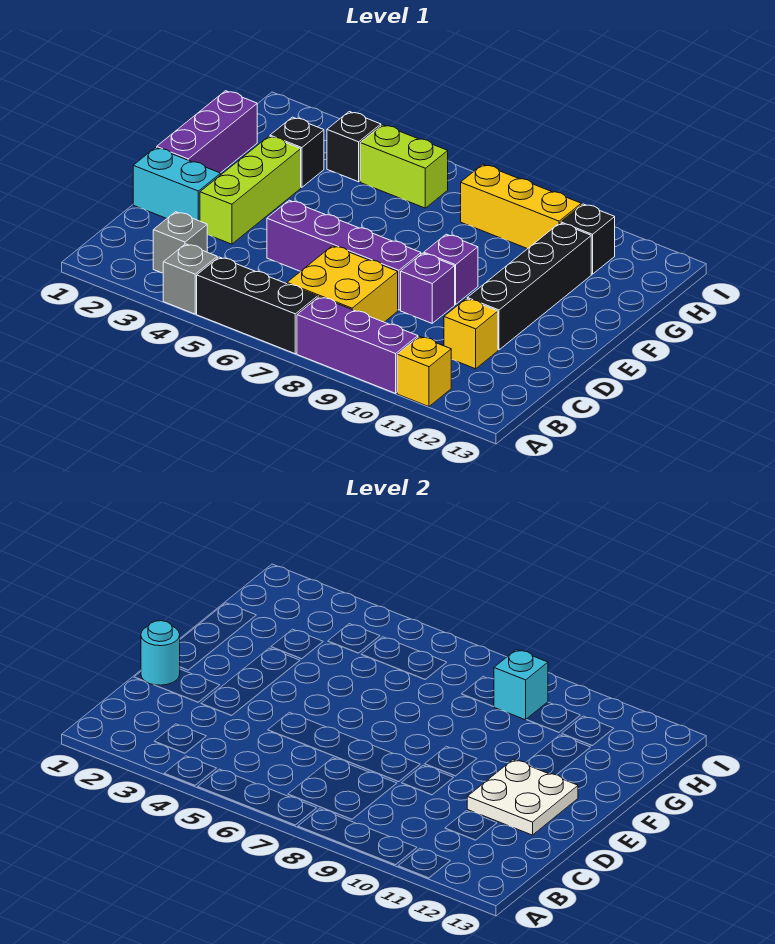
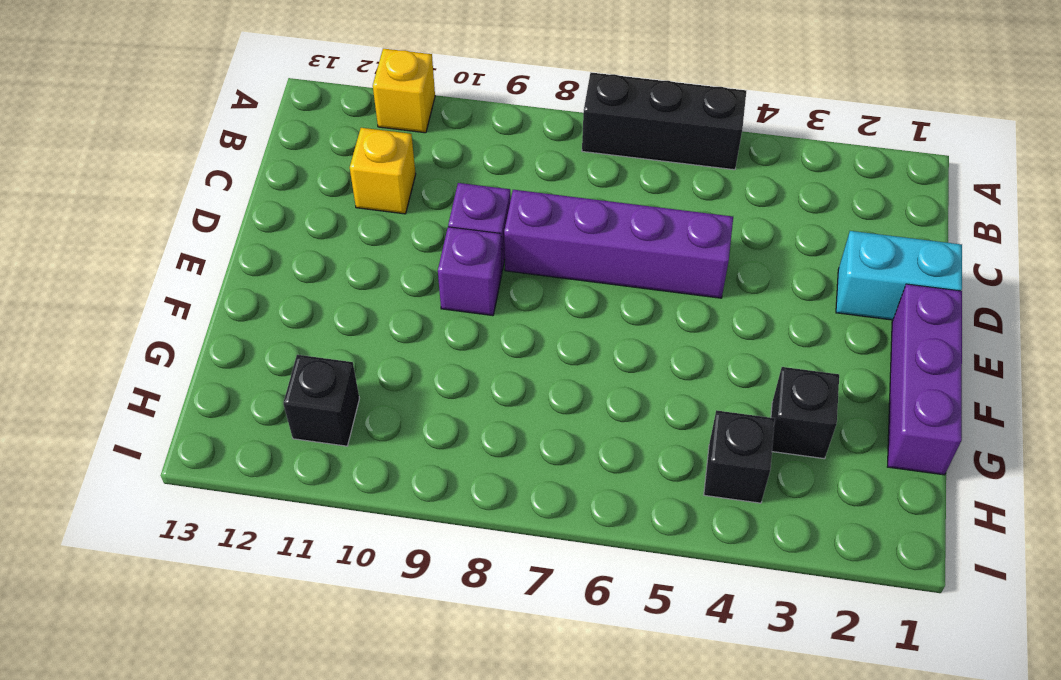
none -> grey brick A4 level 1
none -> purple brick A8:A10 level 1
none -> grey brick B3 level 1

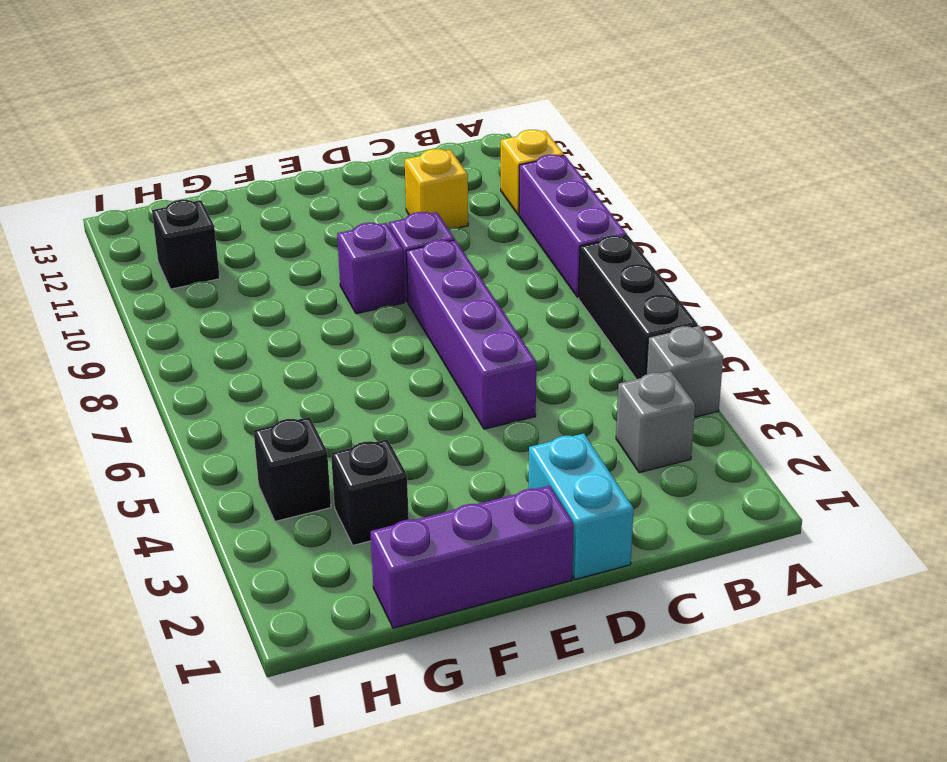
none -> yellow brick B7:C8 level 1
none -> lime brick D3:F3 level 1
none -> black brick D11:G11 level 1

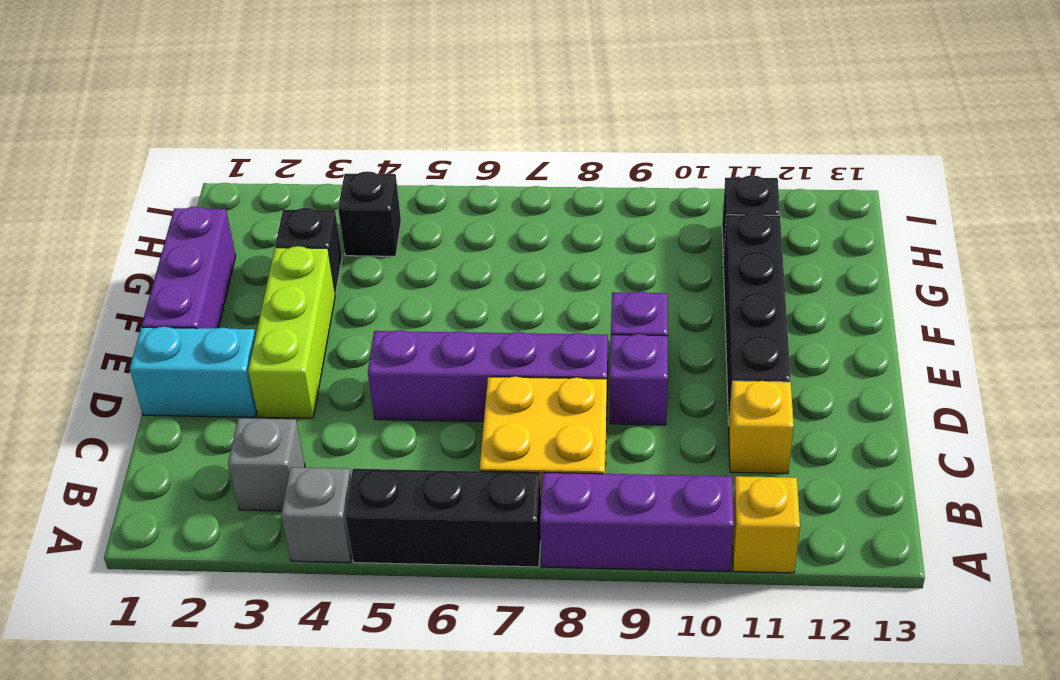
none -> lime brick H5:H6 level 1
none -> yellow brick H8:H10 level 1
none -> cyan round brick D1 level 2

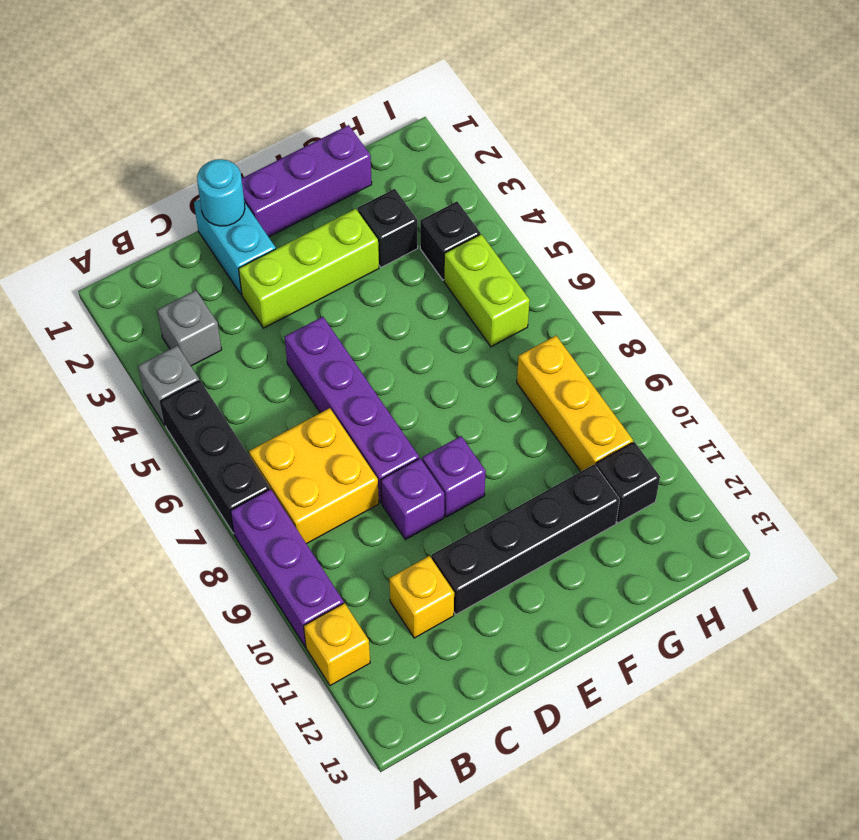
none -> white plate D11:E12 level 2
none -> cyan brick H9 level 2

